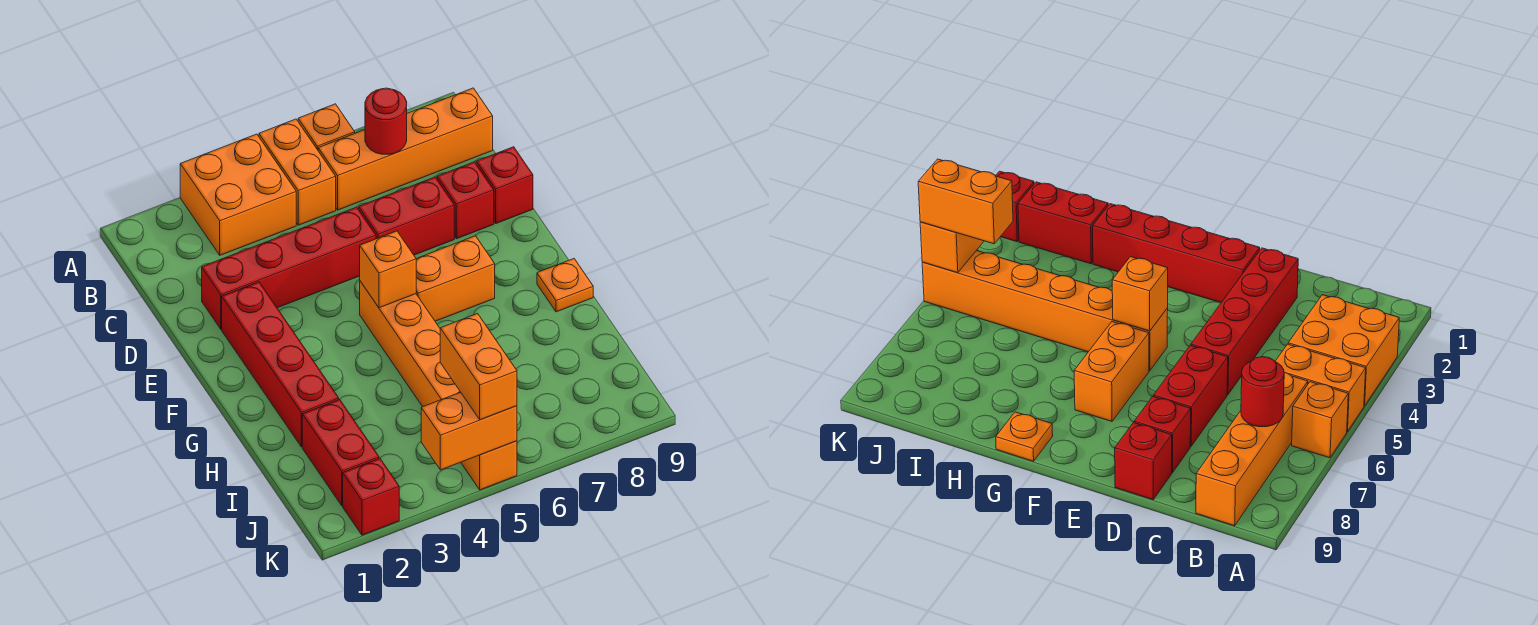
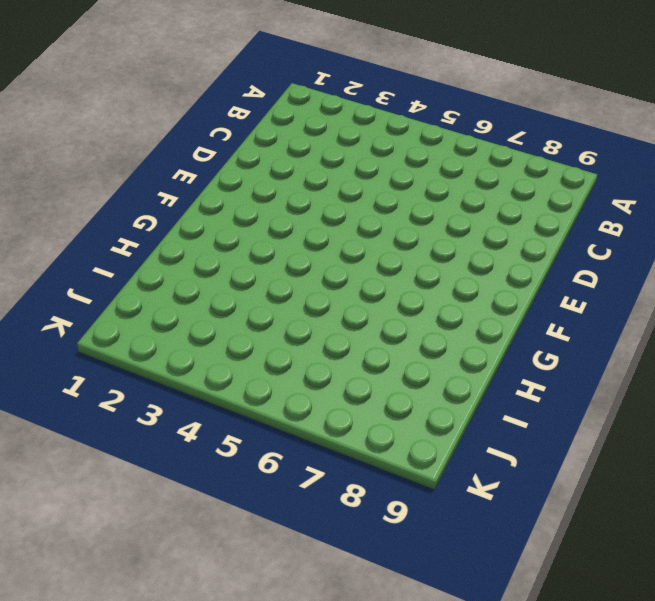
none -> orange brick A3:B4 level 1
none -> orange brick A5:B5 level 1
none -> orange brick A6 level 1

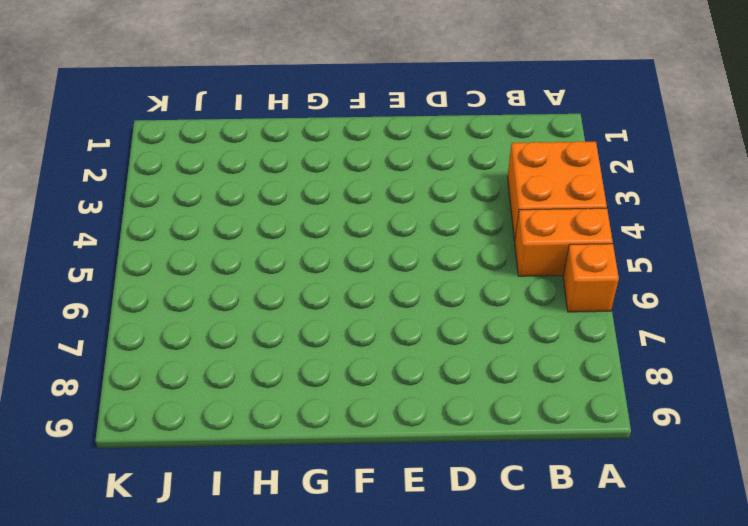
none -> orange brick B6:B9 level 1
none -> red brick D2:D5 level 1
none -> red brick D6:D7 level 1

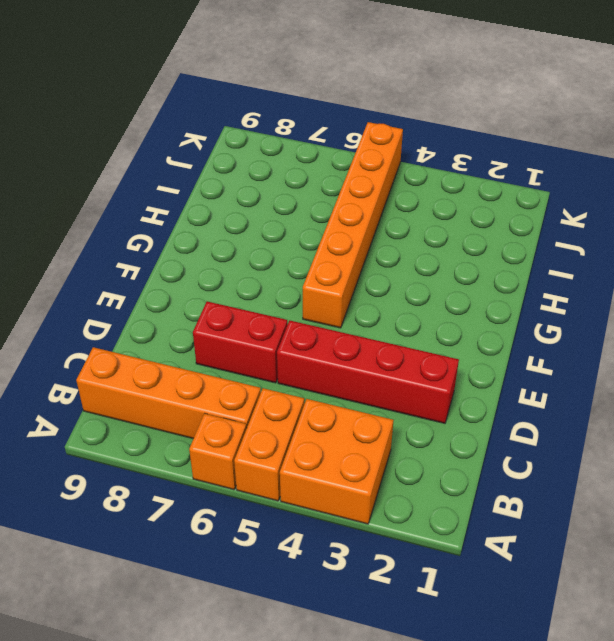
none -> red brick D8 level 1
none -> red brick D9 level 1
none -> red brick E2:H2 level 1

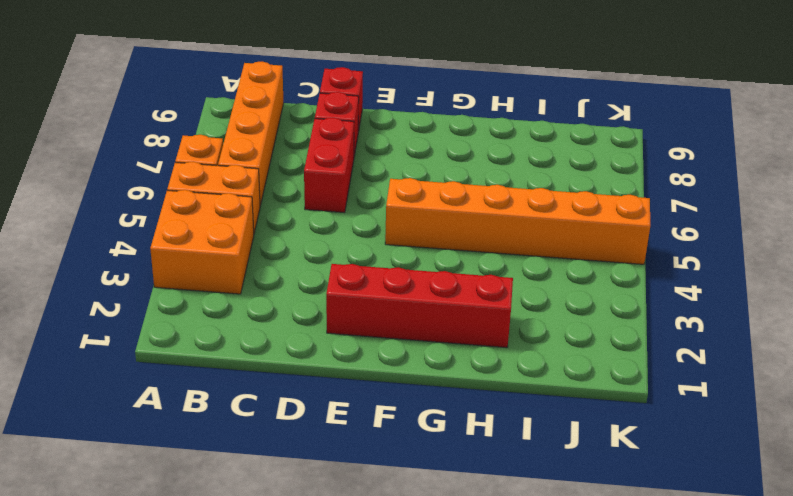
none -> red brick D2:D5 level 1
none -> orange brick F6:F7 level 1
none -> orange plate G9 level 1

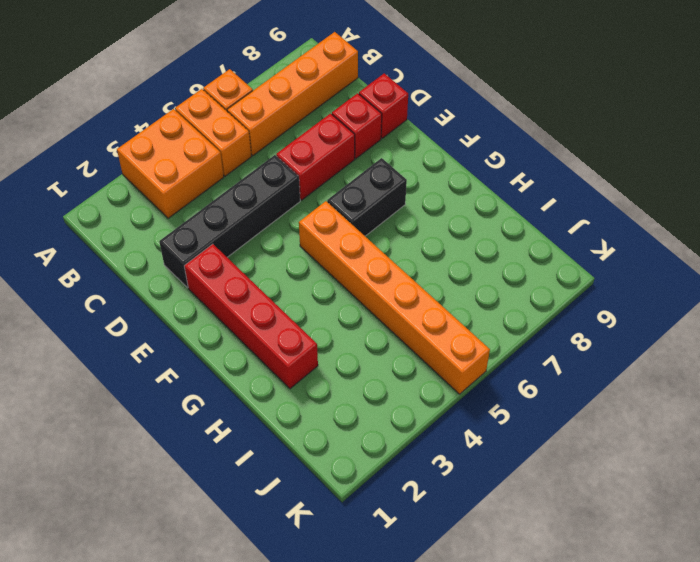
black brick D2:D5 level 1 -> red brick D2:D5 level 1
black brick F6:F7 level 1 -> orange brick F6:F7 level 1
none -> orange plate G9 level 1
none -> red brick I2:J2 level 1
none -> red brick K2 level 1

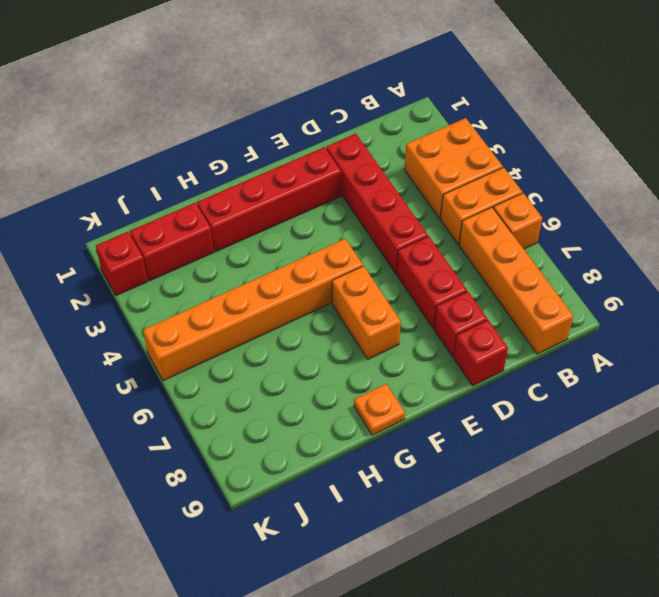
none -> red round brick B7 level 2
none -> orange brick F5 level 2
none -> orange brick K4:K5 level 2

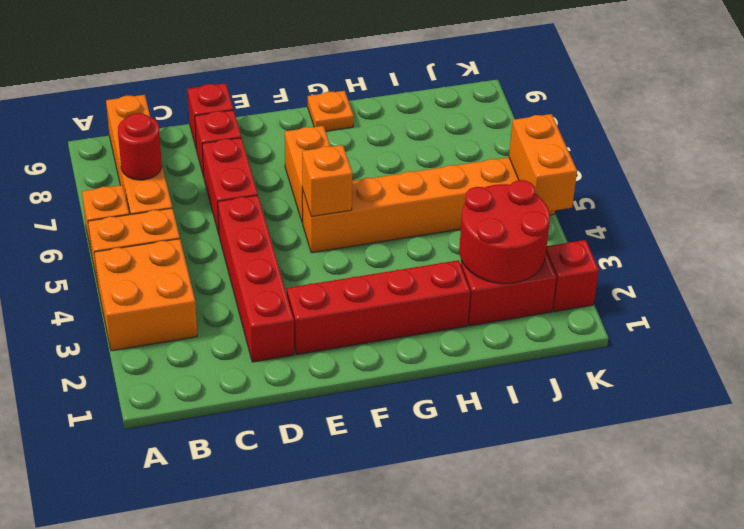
red round brick I2:J3 level 2 -> none
none -> orange brick J5:K5 level 3

